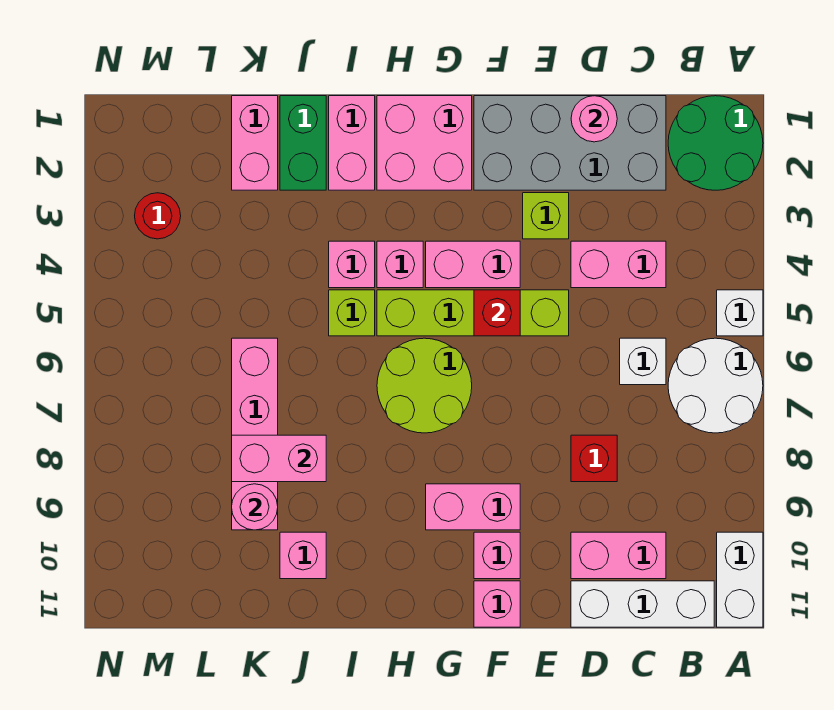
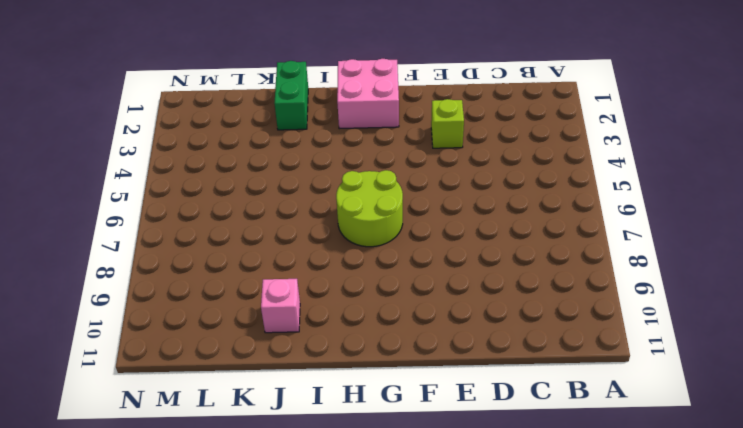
none -> green round brick A1:B2 level 1
none -> white brick A5 level 1
none -> white round brick A6:B7 level 1
none -> white brick A10:A11 level 1

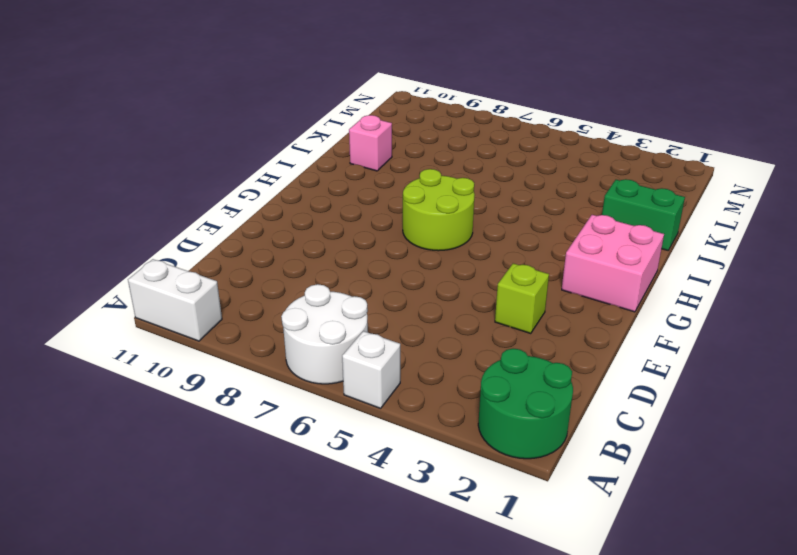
none -> white brick B11:D11 level 1
none -> grey brick C1:F2 level 1
none -> pink brick C4:D4 level 1
none -> white brick C6 level 1

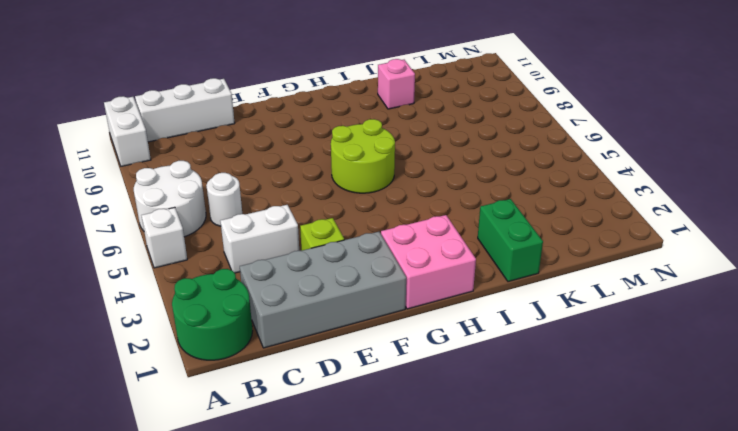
white brick C4:D4 level 1 -> pink brick C4:D4 level 1
white round brick C6 level 1 -> white brick C6 level 1
none -> pink brick C10:D10 level 1
none -> red brick D8 level 1
none -> lime brick E5:H5 level 1
none -> pink brick F4:G4 level 1

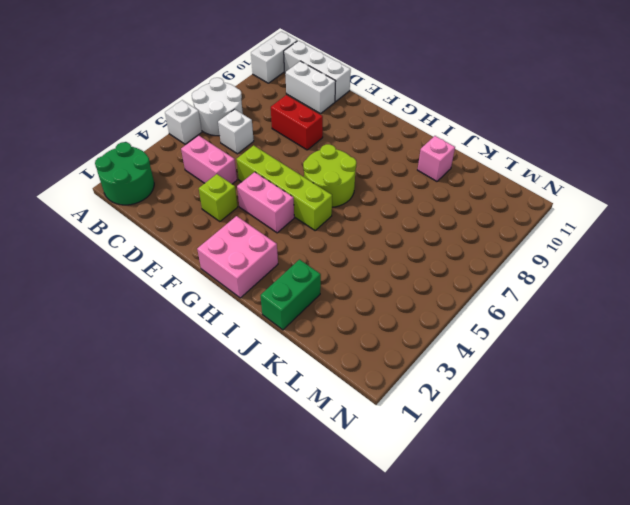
white brick C10:D10 level 1 -> pink brick C10:D10 level 1
red brick D8:E8 level 1 -> red brick D8 level 1
none -> grey brick C1:F2 level 1
none -> pink brick F9:G9 level 1
none -> pink brick F10 level 1
none -> pink brick F11 level 1

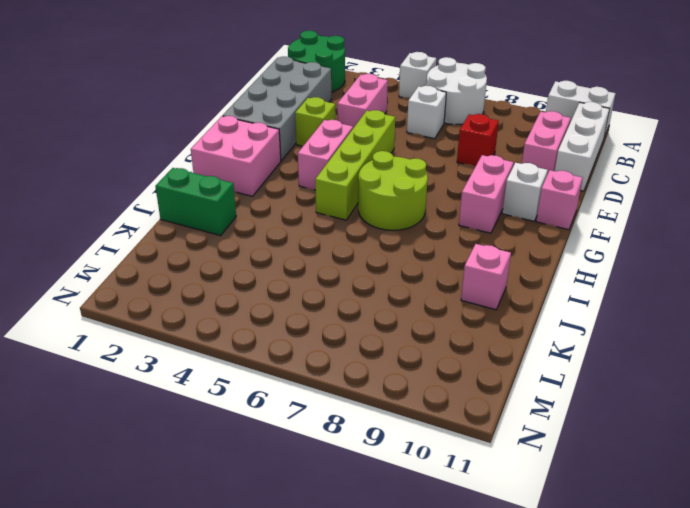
white brick F10 level 1 -> pink brick F10 level 1
none -> pink brick H4 level 1
none -> pink brick I1:I2 level 1
none -> pink brick I4 level 1
none -> lime brick I5 level 1

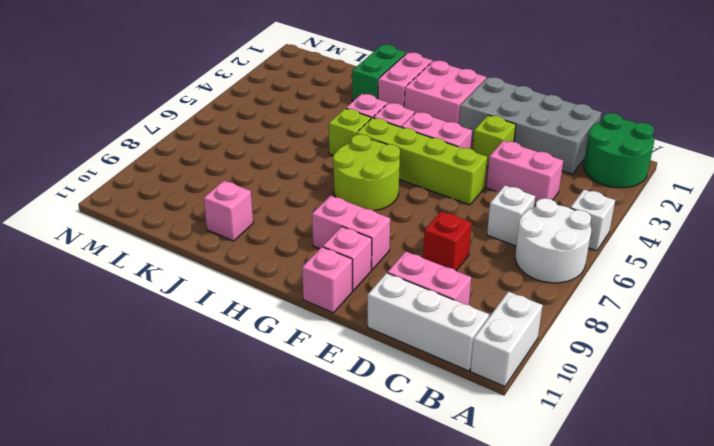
none -> pink brick K1:K2 level 1
none -> pink brick K6:K9 level 1
none -> red round brick M3 level 1
none -> pink round brick D1 level 2

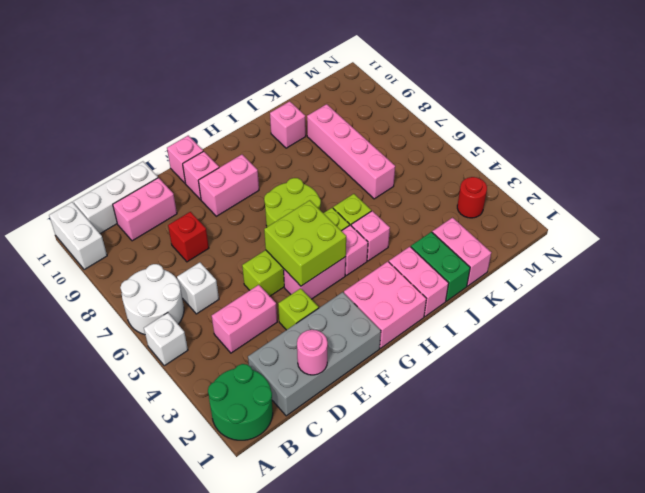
lime brick F4:G5 level 2 -> red brick F5 level 2
none -> pink brick J8:K8 level 2
none -> pink round brick K9 level 2

